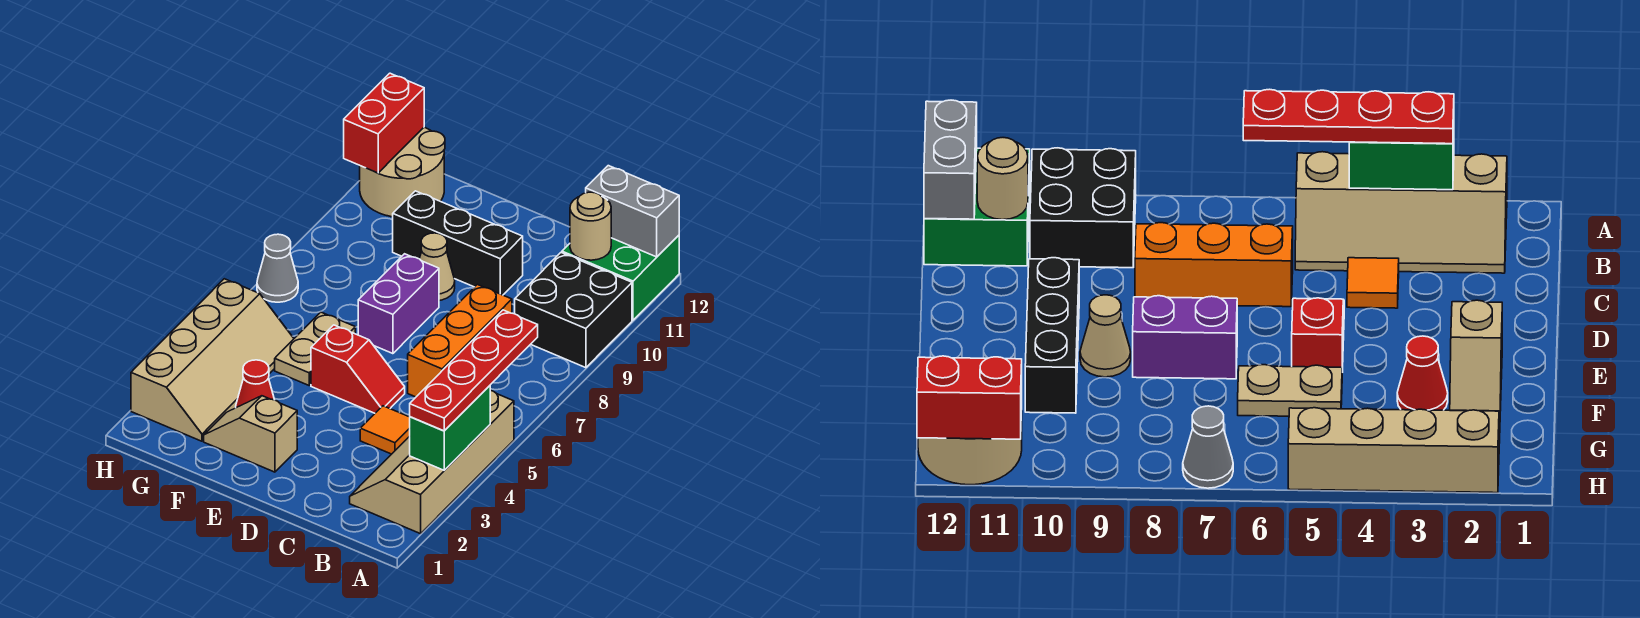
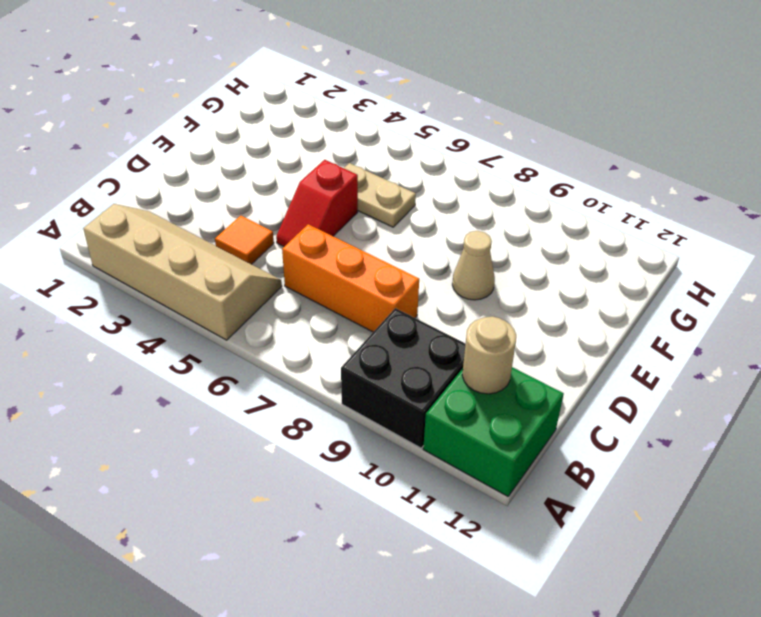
none -> black brick D10:F10 level 1
none -> tan slope E2:F2 level 1 top E
none -> purple brick E7:E8 level 1

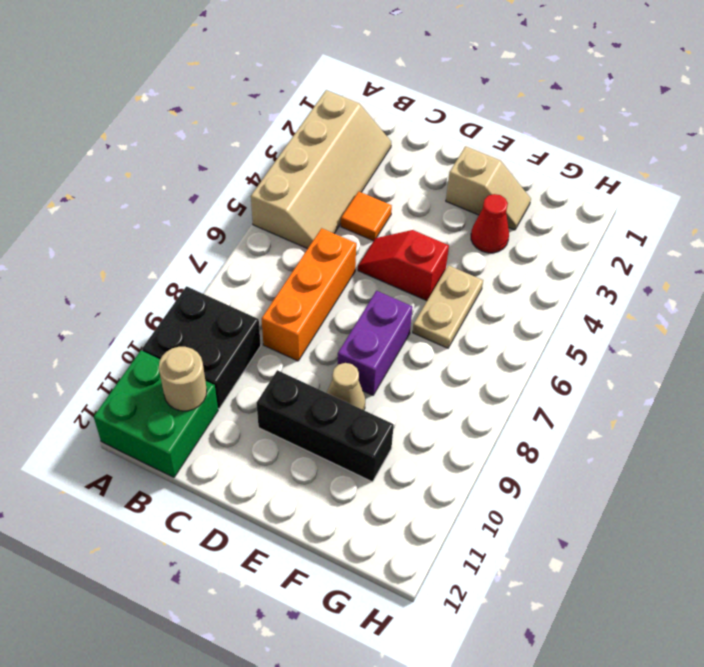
none -> tan slope G2:H5 level 1 top H
none -> tan round brick G11:H12 level 1
none -> grey cone H7 level 1

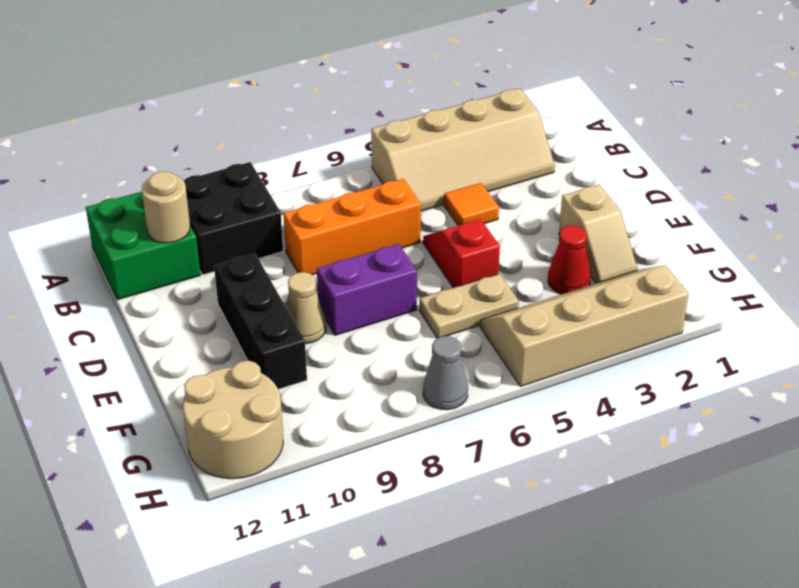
none -> green brick A3:A4 level 2
none -> grey brick A12:B12 level 2
none -> red brick H11:H12 level 2

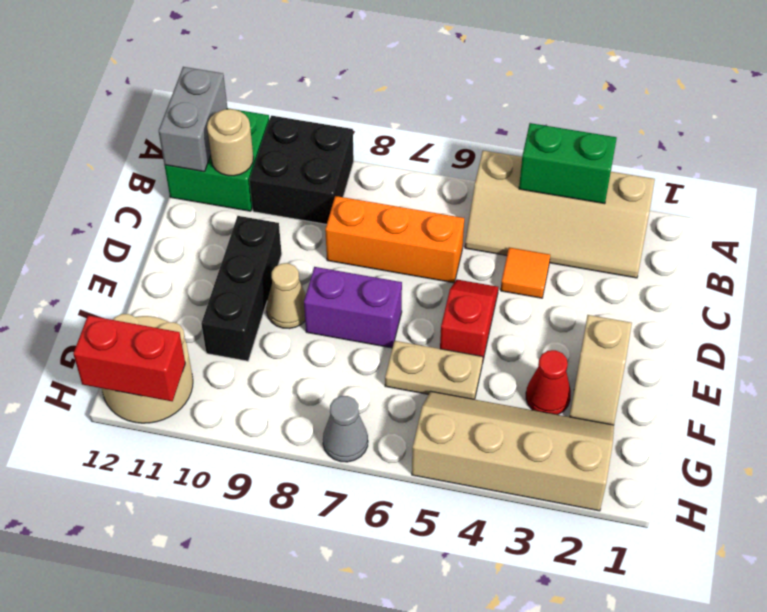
none -> red plate A3:A6 level 3

